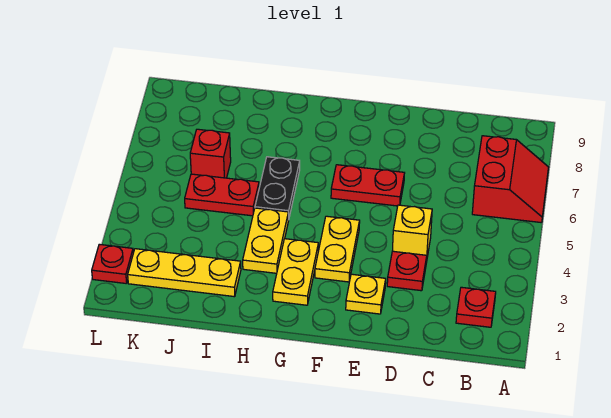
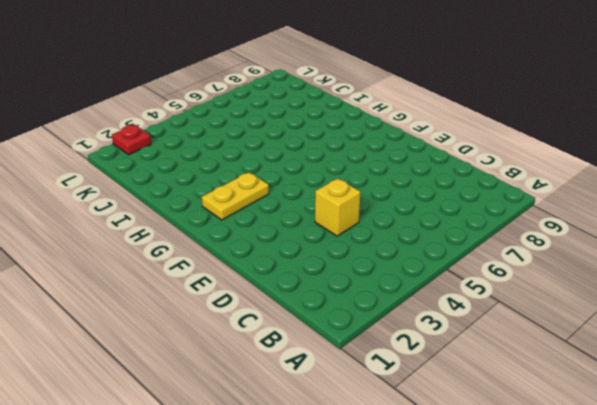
none -> red slope A6:B7 level 1 top B
none -> red plate B2 level 1
none -> red plate D3 level 1

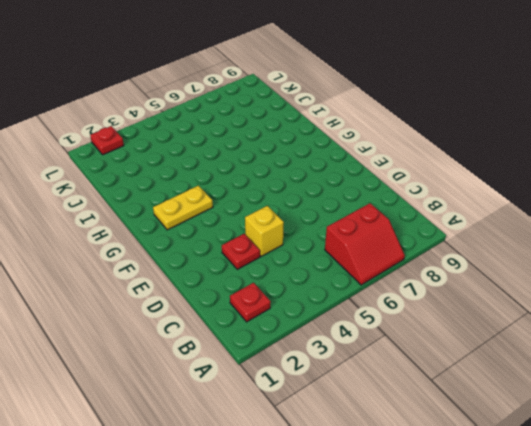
none -> yellow plate E2 level 1
none -> red plate E6:F6 level 1
none -> yellow plate F3:F4 level 1

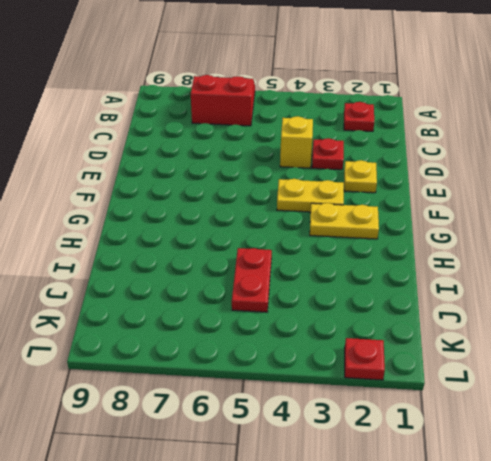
none -> red plate E6:F6 level 1
none -> yellow plate H3:H4 level 1
none -> black plate H5:H6 level 1

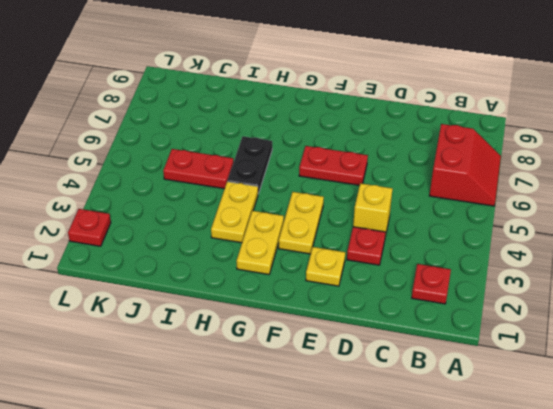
none -> yellow plate I2:K2 level 1
none -> red brick J6 level 1

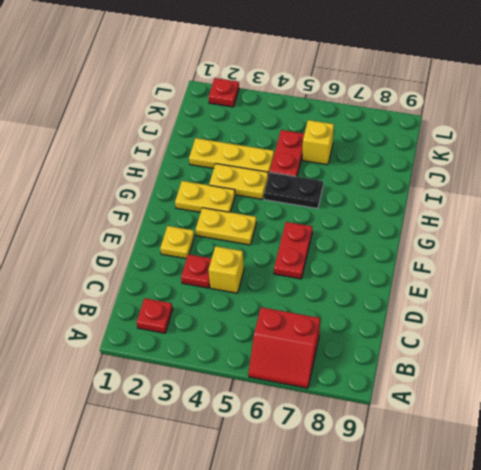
yellow plate I2:I4 level 1 -> yellow plate I2:K2 level 1
yellow brick J6 level 1 -> red brick J6 level 1

